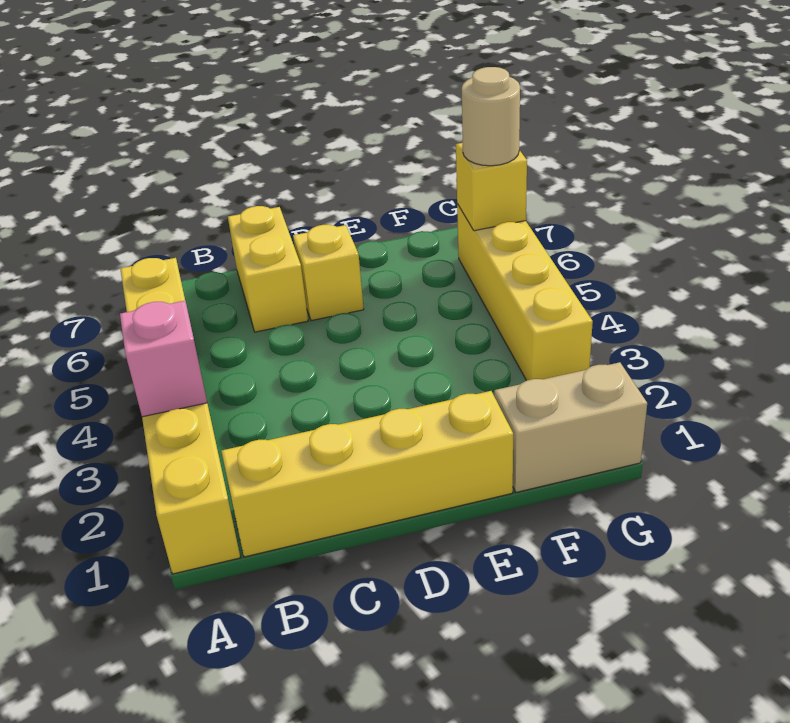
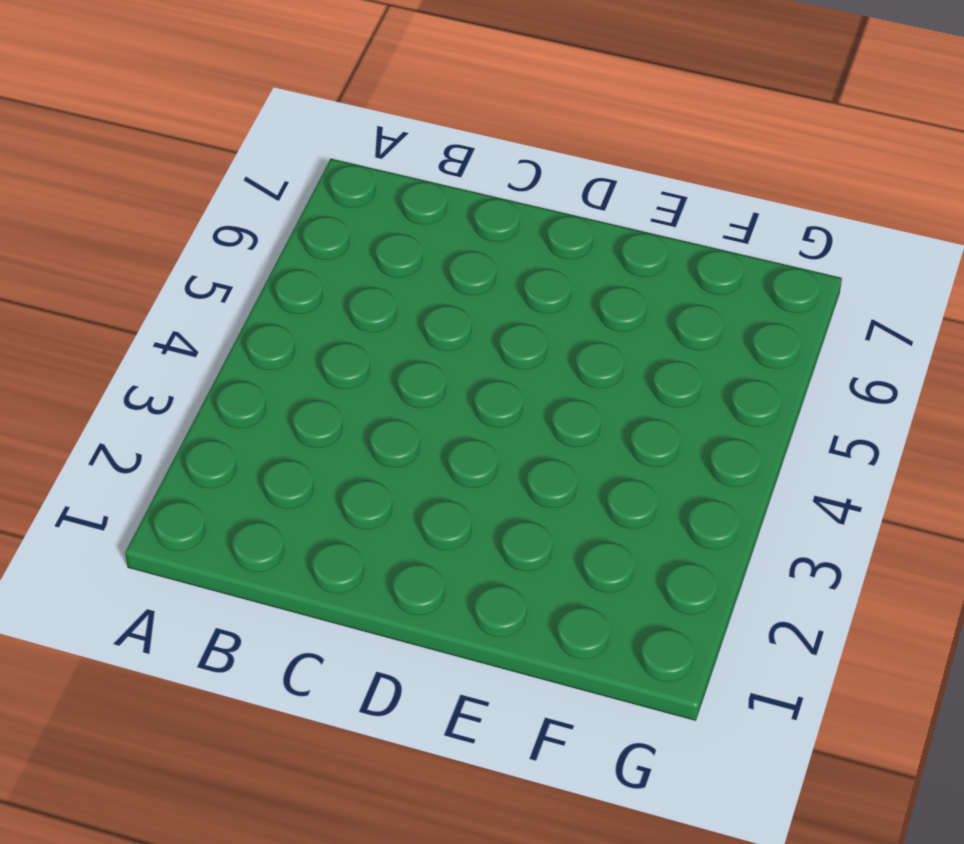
none -> yellow brick A1:A6 level 1
none -> yellow brick B1:E1 level 1

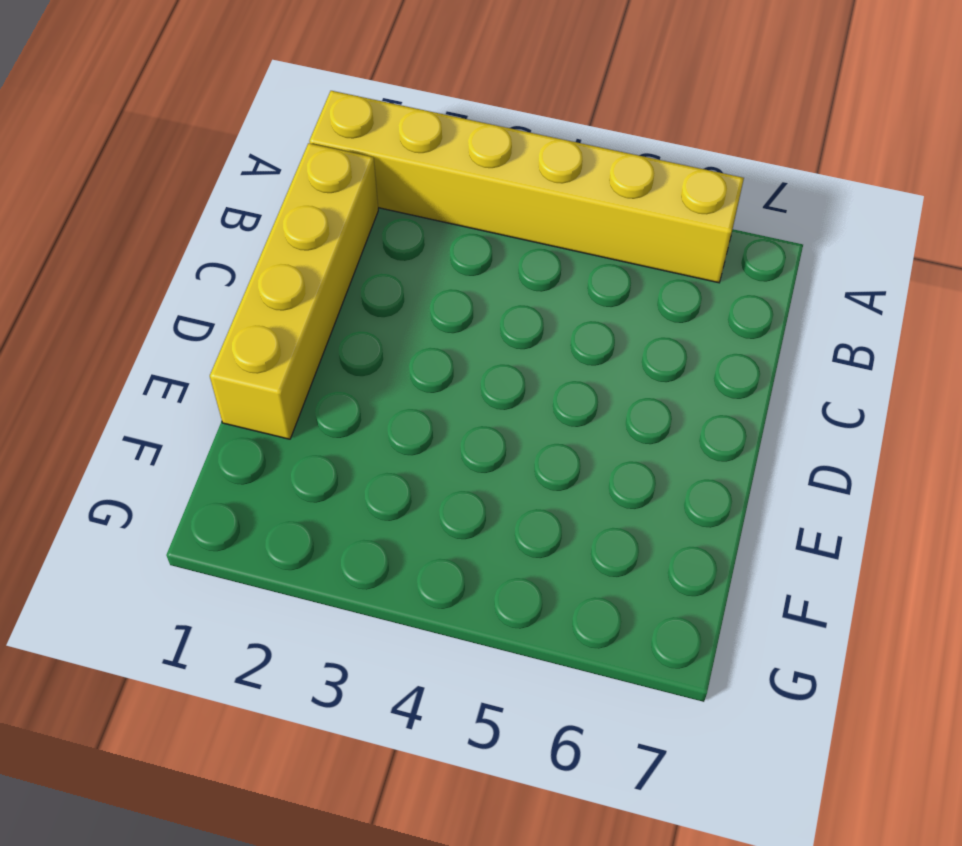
none -> yellow brick C6:C7 level 1
none -> yellow brick D6 level 1

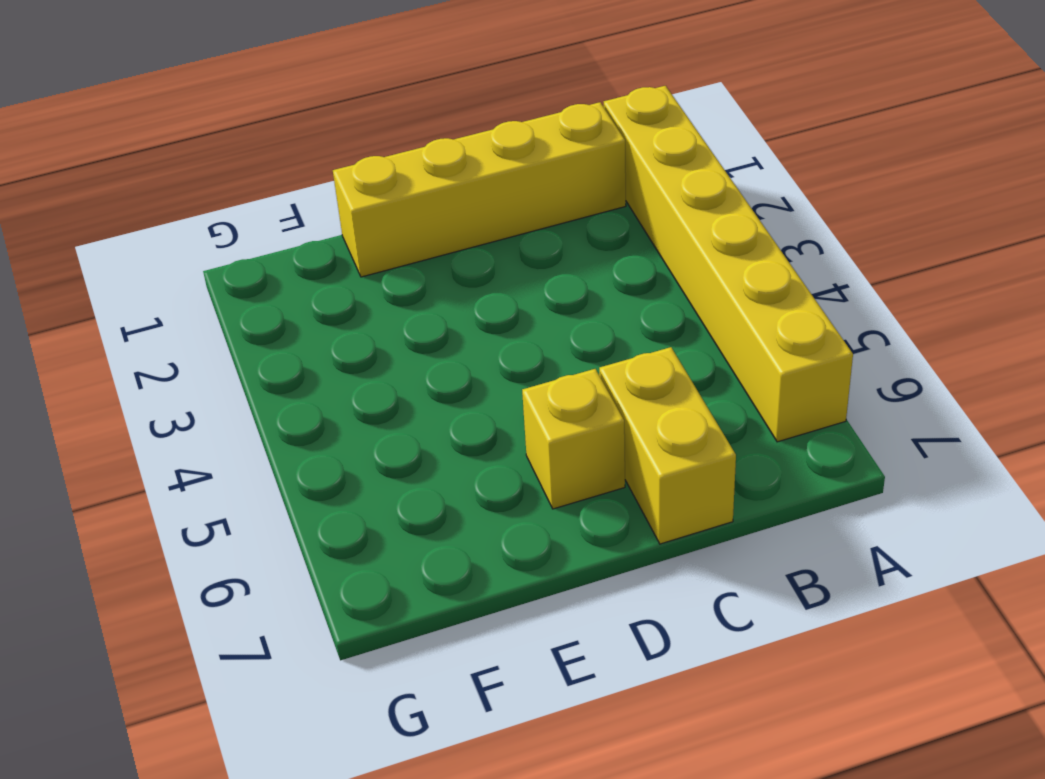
none -> tan brick F1:G1 level 1
none -> yellow brick G3:G6 level 1

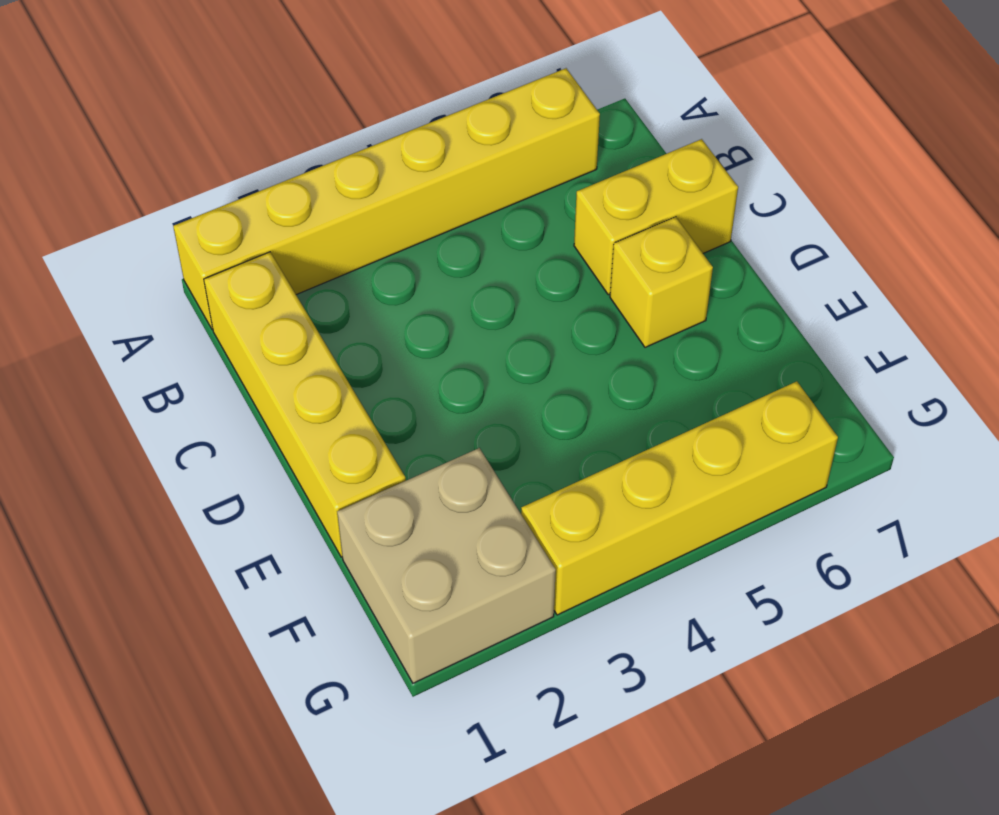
tan brick F1:G2 level 1 -> tan brick F1:G1 level 1
none -> pink brick A3 level 2
none -> yellow brick G6 level 2

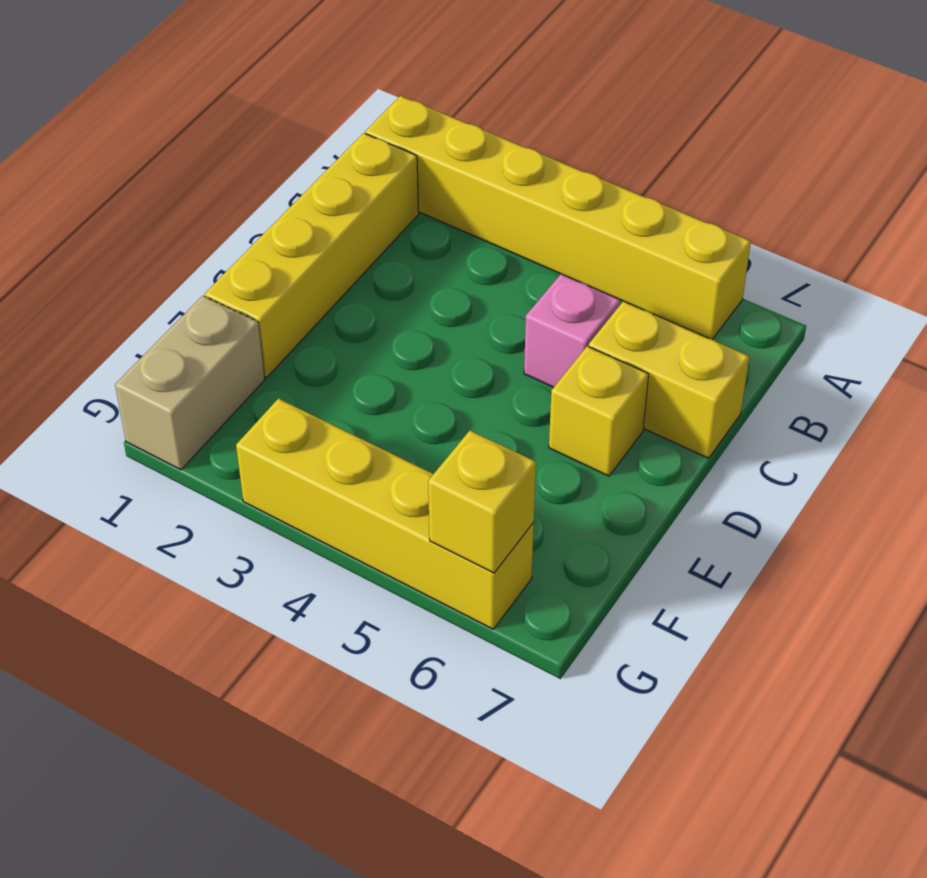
pink brick C5 level 1 -> pink brick A3 level 2
none -> tan round brick G6 level 3

